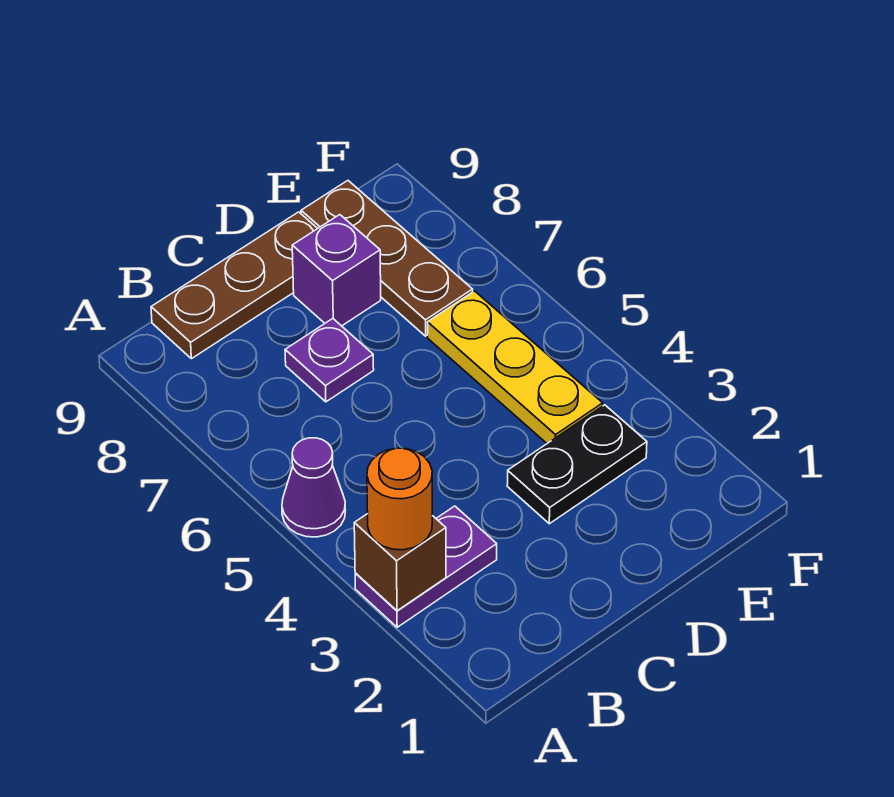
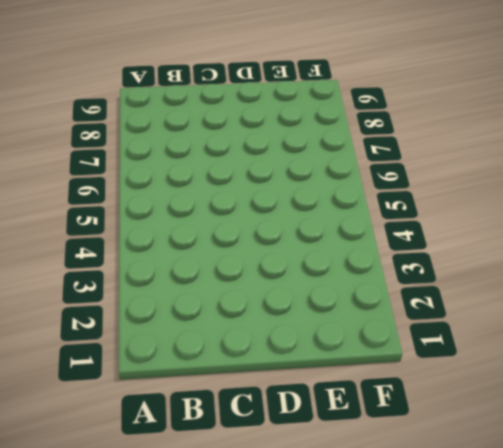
none -> purple plate A3:B3 level 1
none -> purple cone A5 level 1

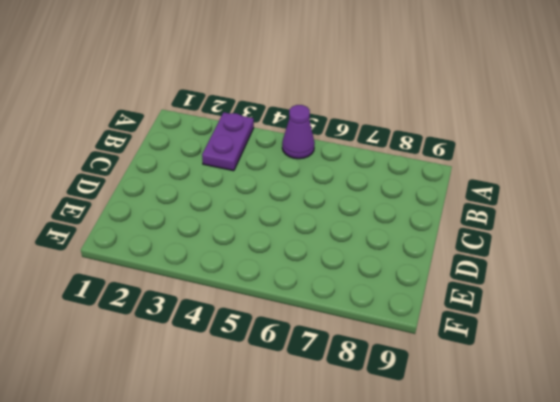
none -> brown plate B9:D9 level 1
none -> purple plate C7 level 1

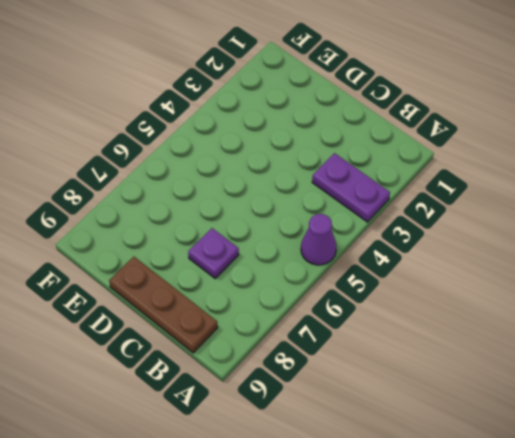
none -> black plate D3:E3 level 1
none -> purple brick D8 level 1

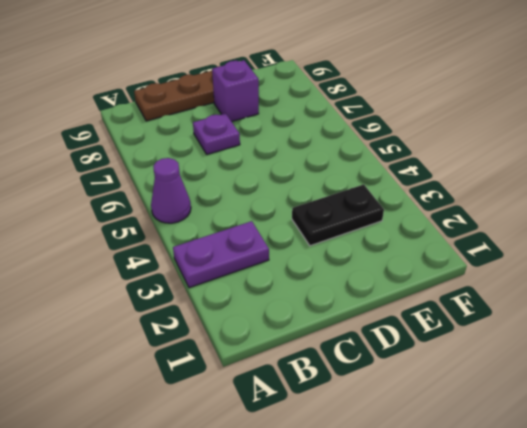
none -> yellow plate E4:E6 level 1
none -> brown plate E7:E9 level 1

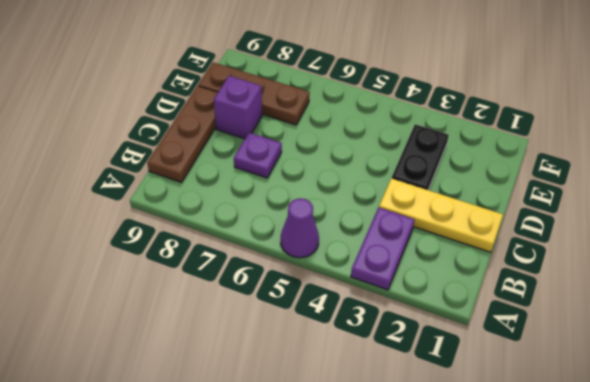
yellow plate C1:C3 level 1 -> yellow plate E4:E6 level 1
none -> brown brick A3 level 2
none -> orange round brick A3 level 3

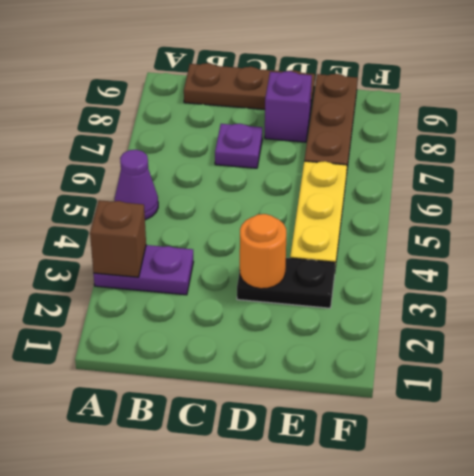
orange round brick D3 level 2 -> orange round brick A3 level 3

